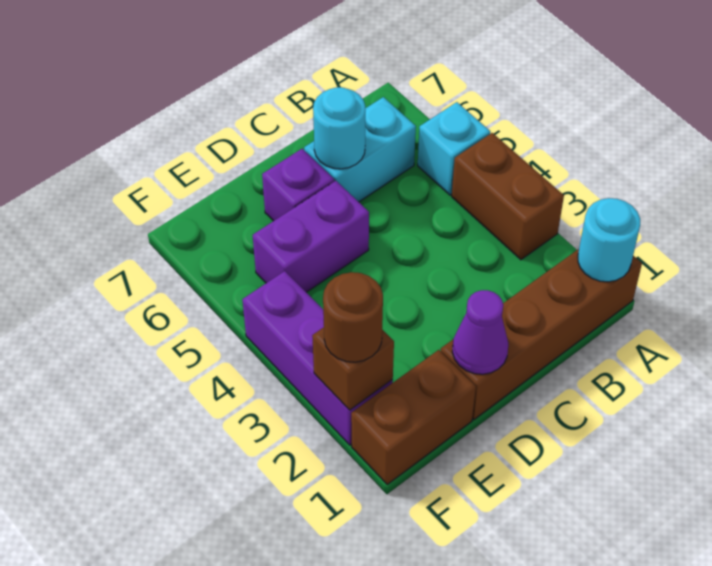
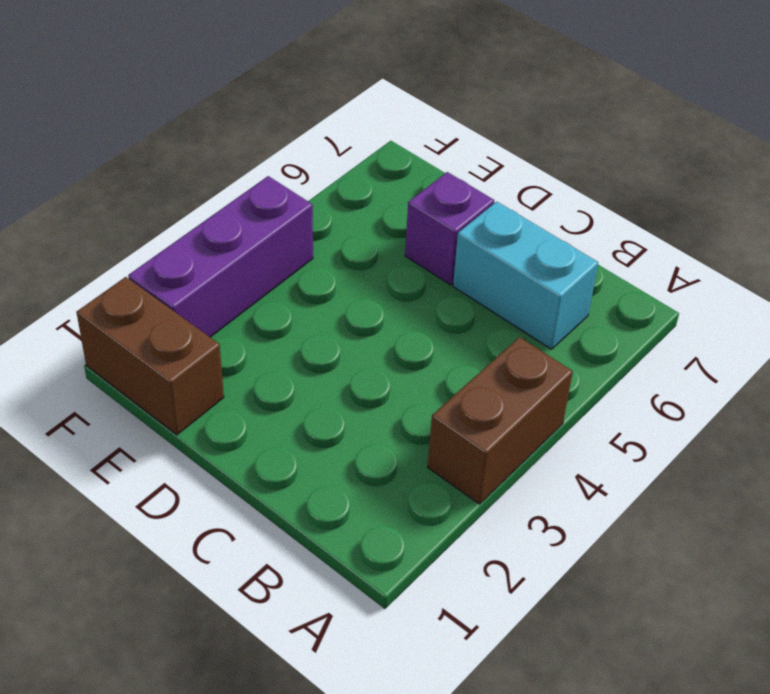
none -> brown brick A1:D1 level 1
none -> cyan brick A5 level 1
none -> purple brick D5:E5 level 1

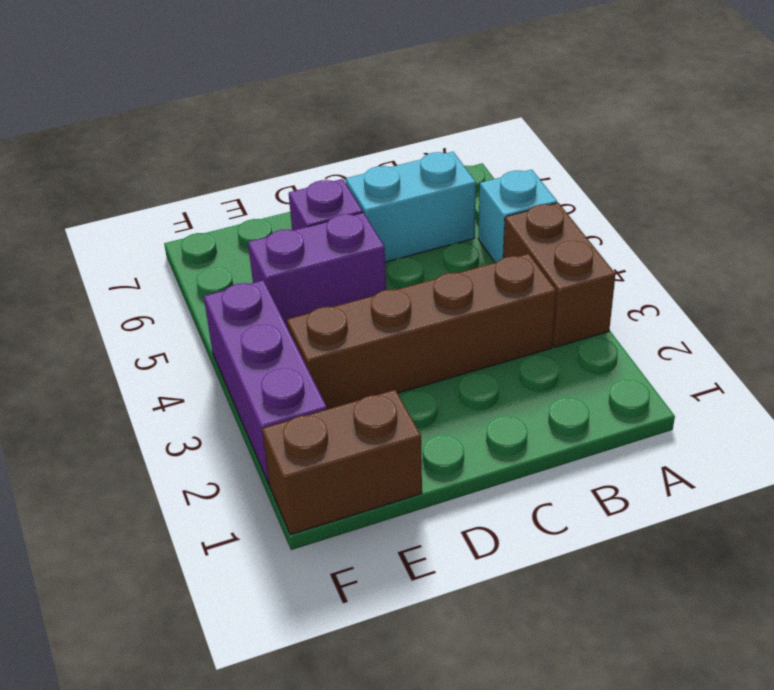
brown brick B3:E3 level 1 -> brown brick A1:D1 level 1
none -> cyan round brick A1 level 2
none -> cyan round brick C6 level 2
none -> purple cone D1 level 2

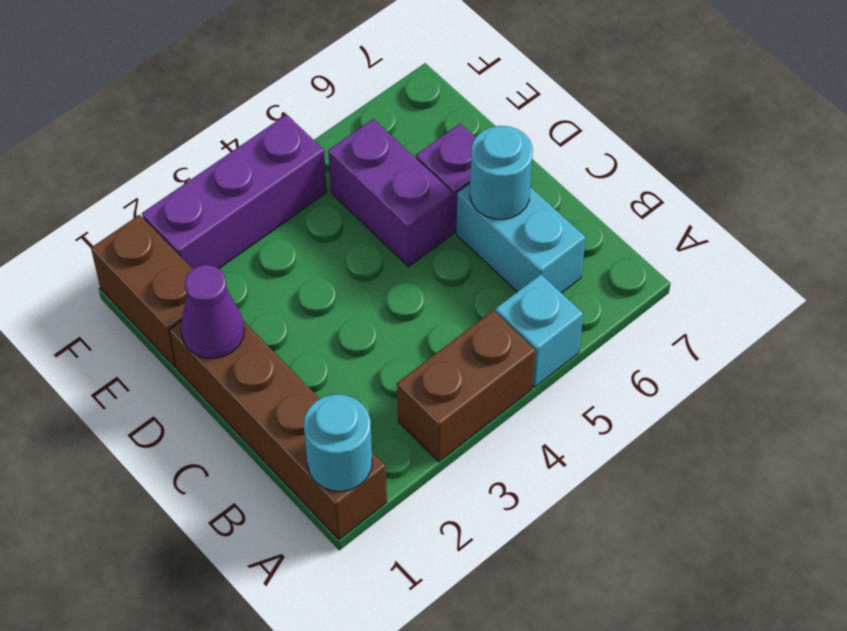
none -> brown brick F2 level 2
none -> brown round brick F2 level 3

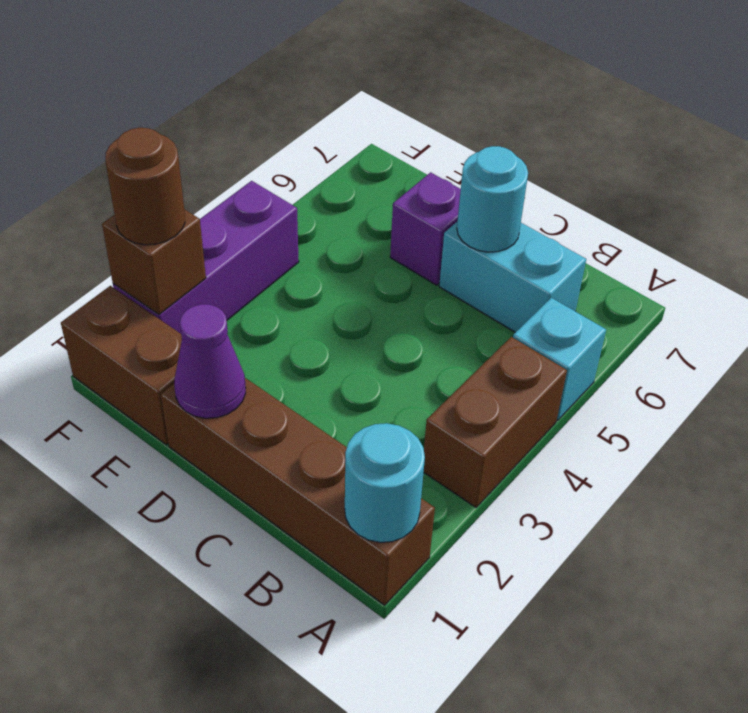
none -> purple brick D5:E5 level 1

